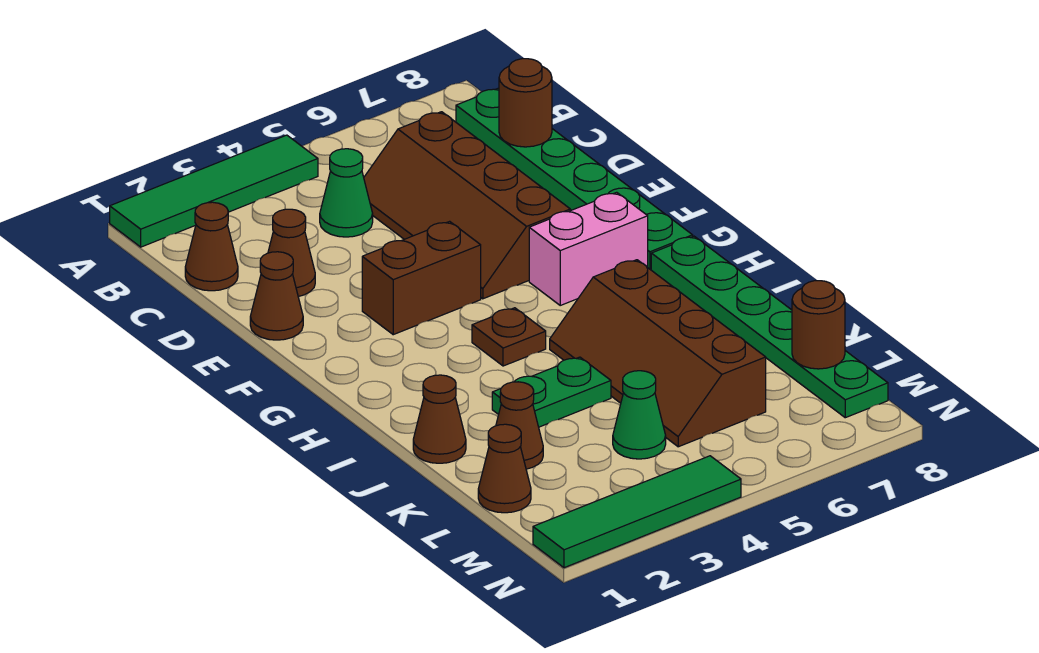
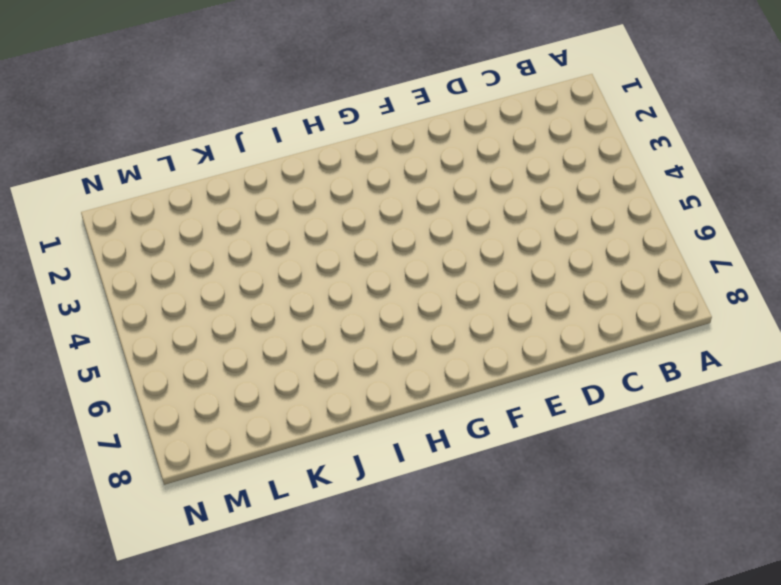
none -> green tile A1:A4 level 1
none -> green plate B8:G8 level 1
none -> brown cone C1 level 1

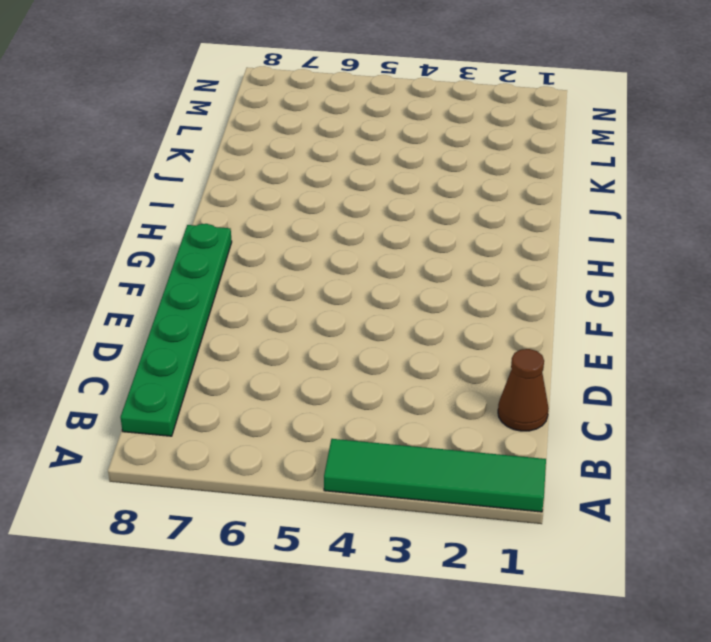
none -> green cone C4 level 1
none -> brown slope C5:F6 level 1 top 6
none -> brown cone D2 level 1

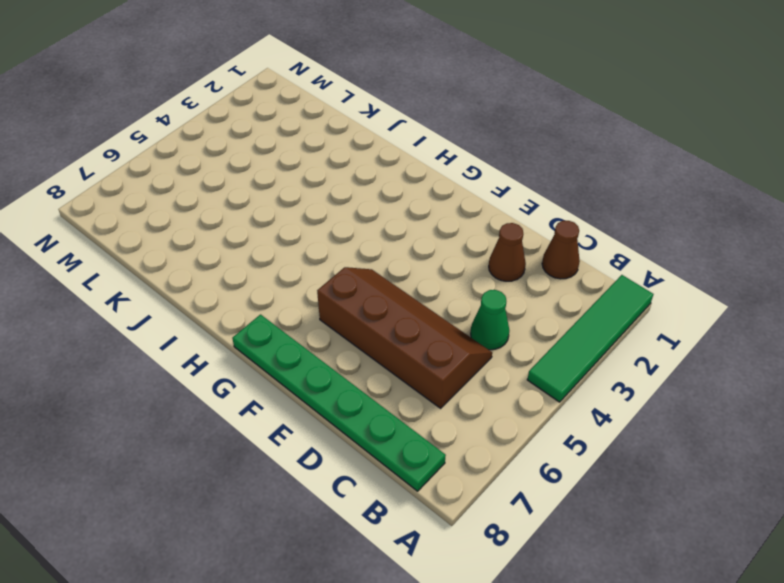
none -> brown cone E1 level 1
none -> brown brick F3:F4 level 1
none -> pink brick G6:G7 level 1

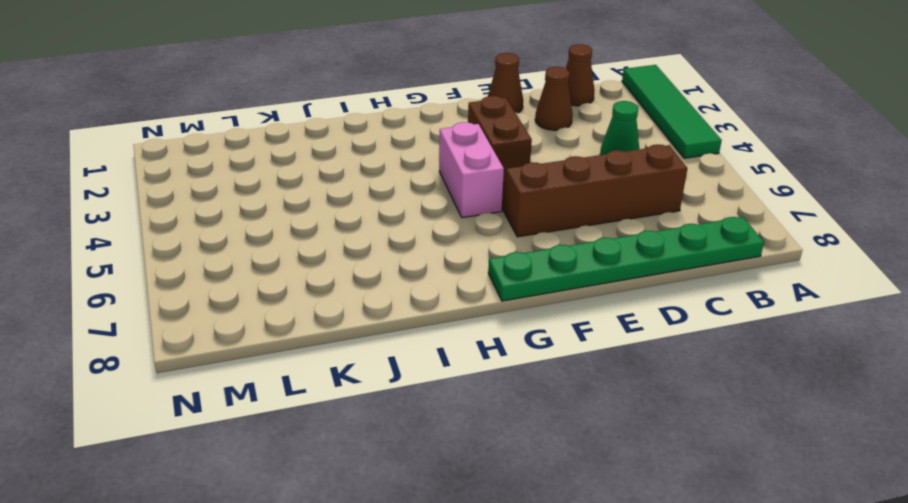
pink brick G4:G5 level 1 -> pink brick G6:G7 level 1
none -> brown plate H4 level 1
none -> green plate H8:M8 level 1
none -> brown slope I5:L6 level 1 top 6

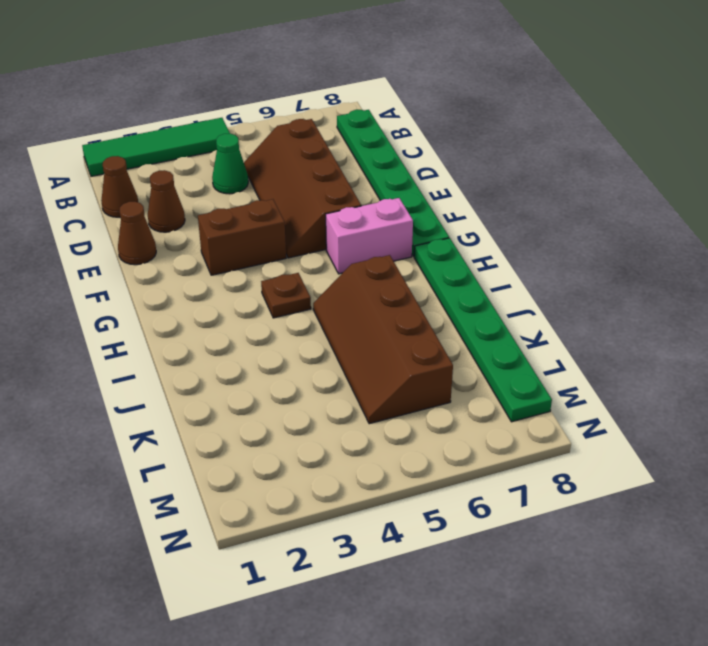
none -> brown cone J1 level 1
none -> green plate J3:J4 level 1
none -> brown cone K2 level 1

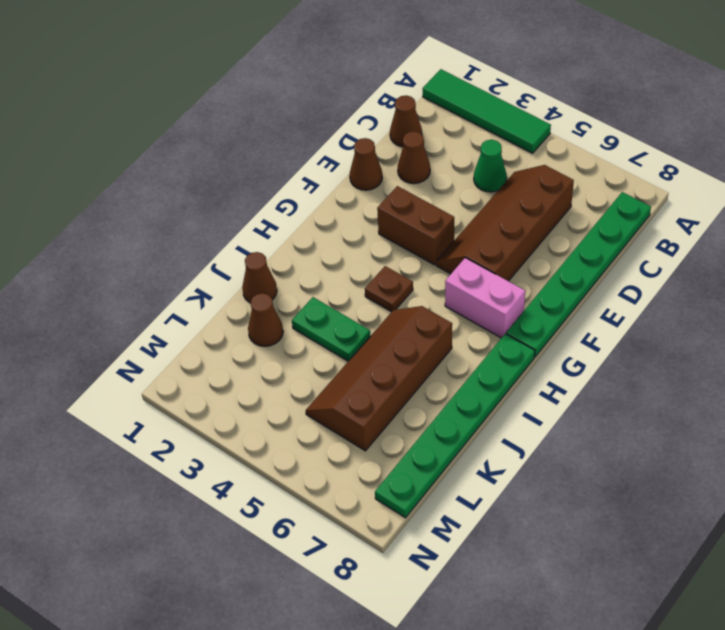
none -> brown cone L1 level 1
none -> green cone L4 level 1
none -> green tile N1:N4 level 1

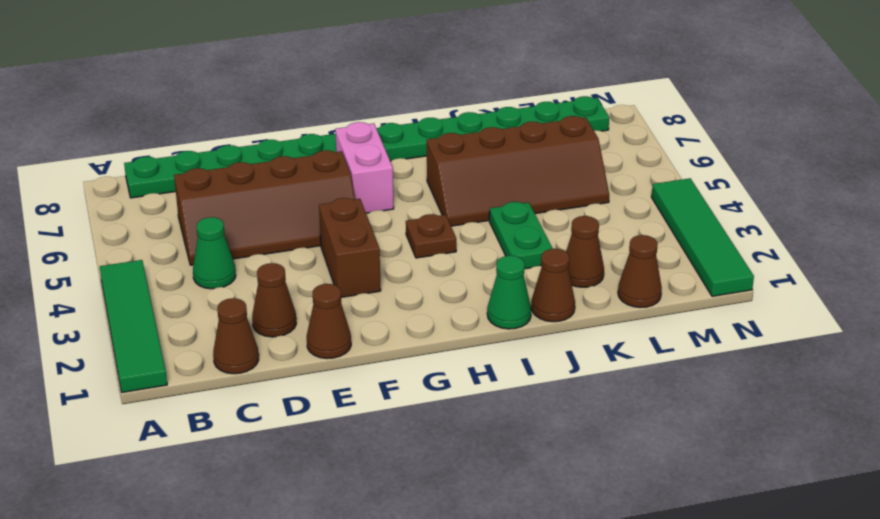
green cone I1 level 1 -> green cone L4 level 1
none -> brown round brick C8 level 2
none -> brown round brick L8 level 2

